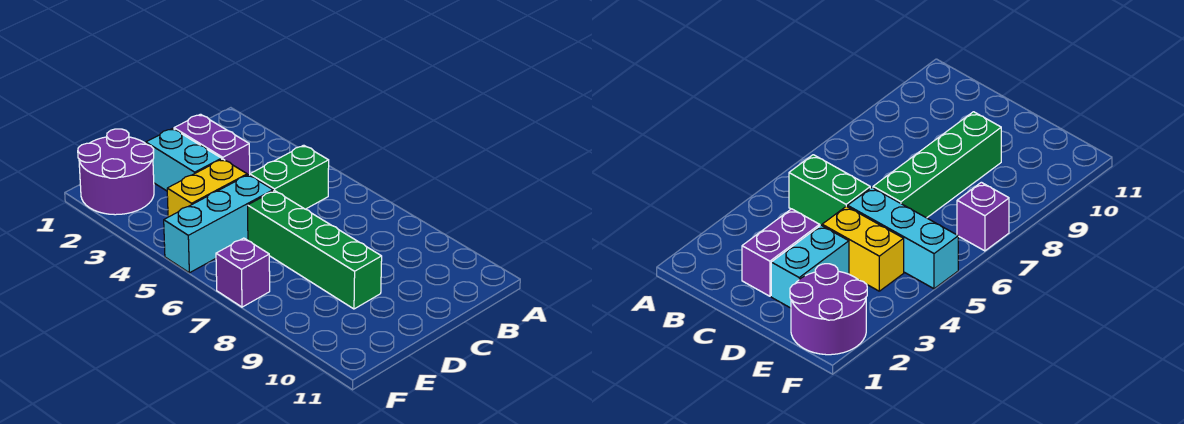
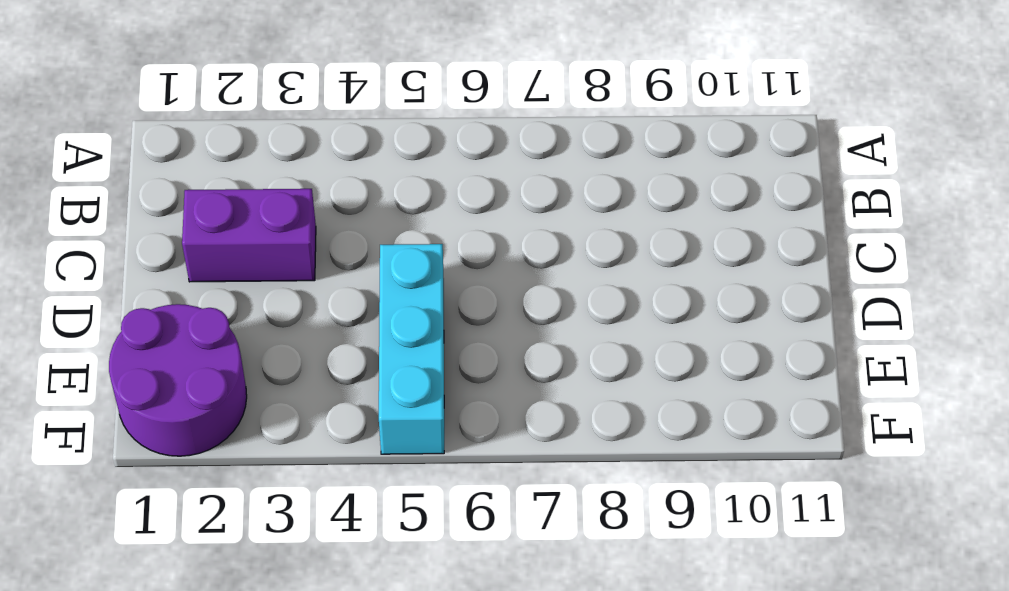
none -> green brick B5:C5 level 1
none -> cyan brick D2:D3 level 1

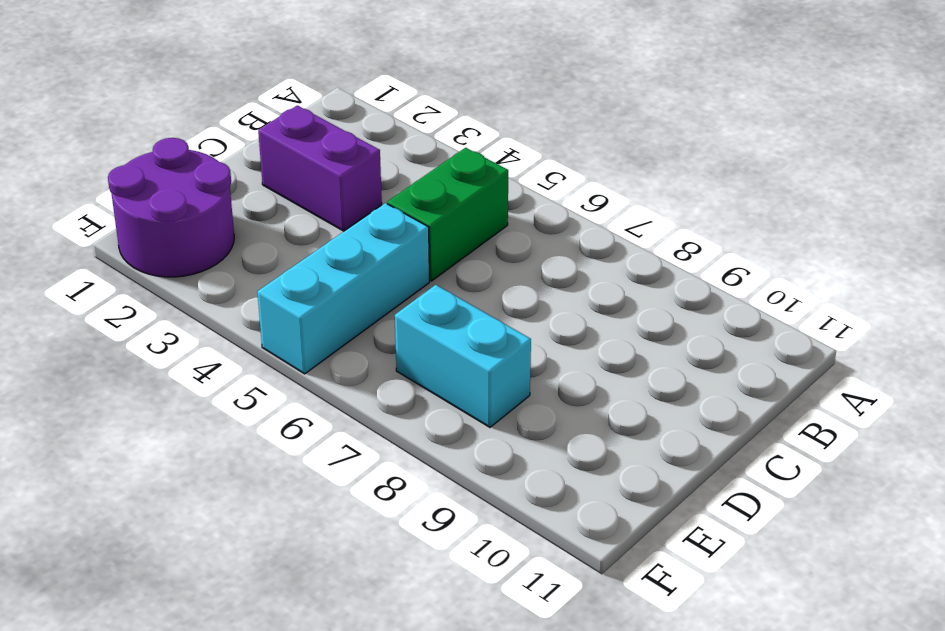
cyan brick E7:E8 level 1 -> cyan brick D2:D3 level 1
none -> yellow brick D4:E4 level 1
none -> green brick D6:D9 level 1

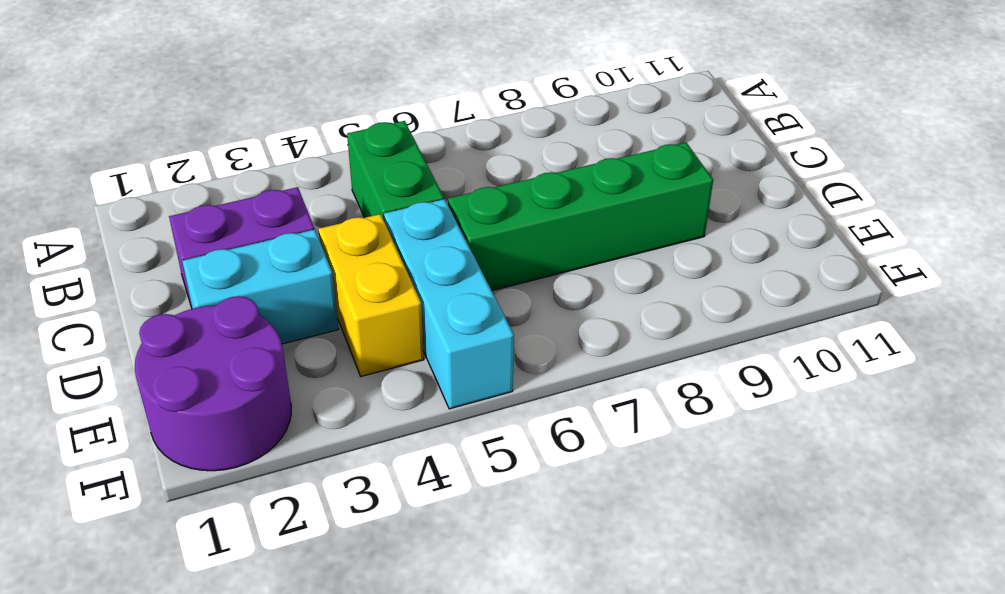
none -> purple brick F7 level 1

